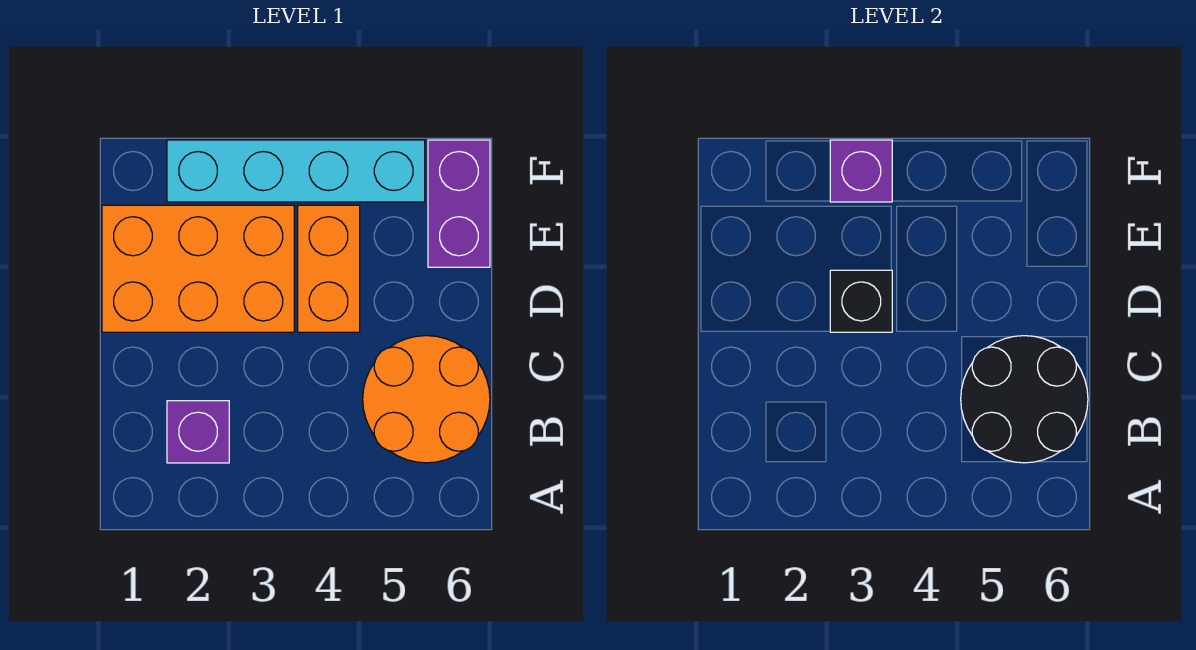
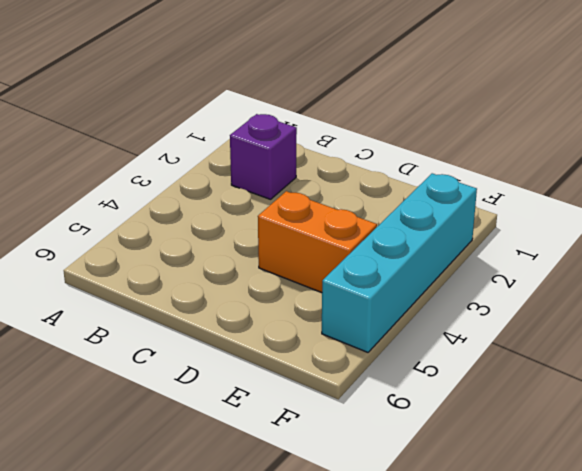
none -> orange round brick B5:C6 level 1
none -> orange brick D1:E3 level 1

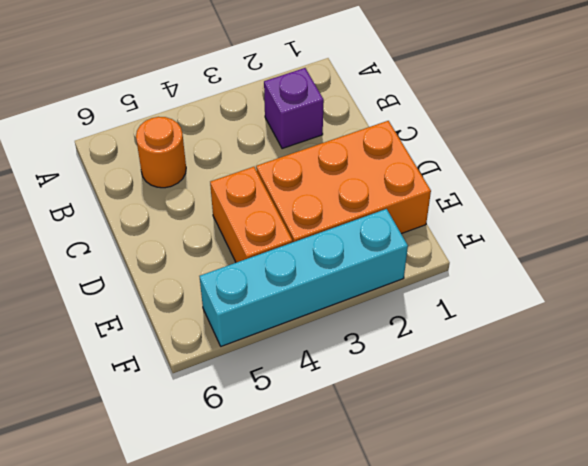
orange round brick B5 level 1 -> orange round brick B5:C6 level 1
none -> purple brick E6:F6 level 1
none -> black round brick B5:C6 level 2

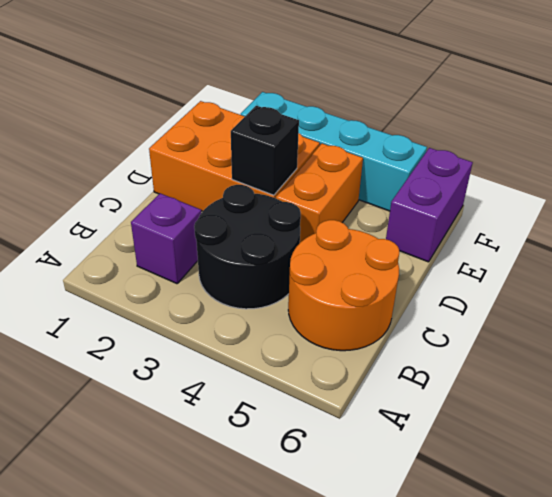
black round brick B3:C4 level 1 -> black round brick B5:C6 level 2
none -> purple brick F3 level 2

